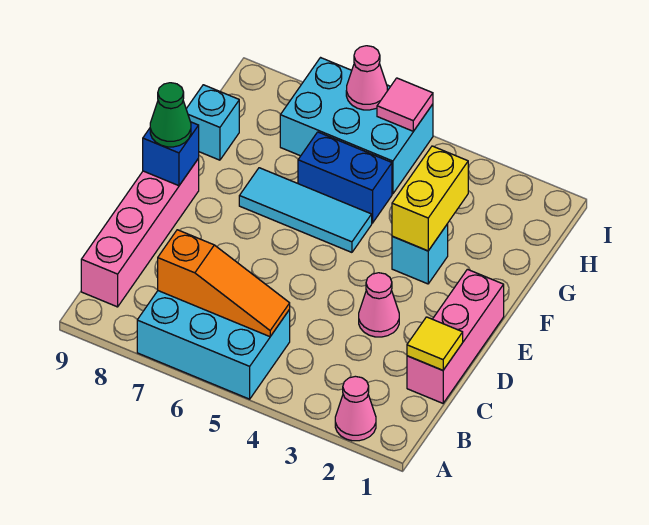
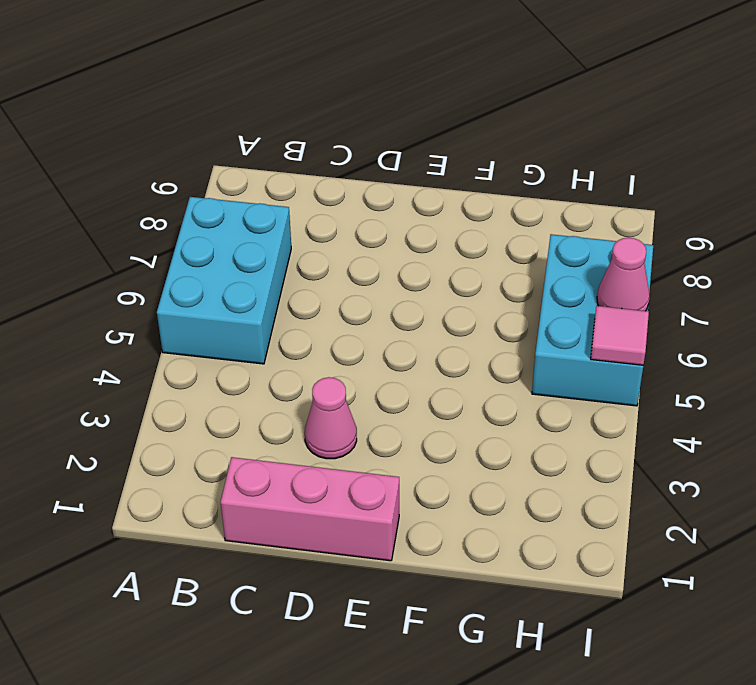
none -> pink cone A2 level 1
none -> pink brick B9:E9 level 1
none -> cyan brick F3 level 1

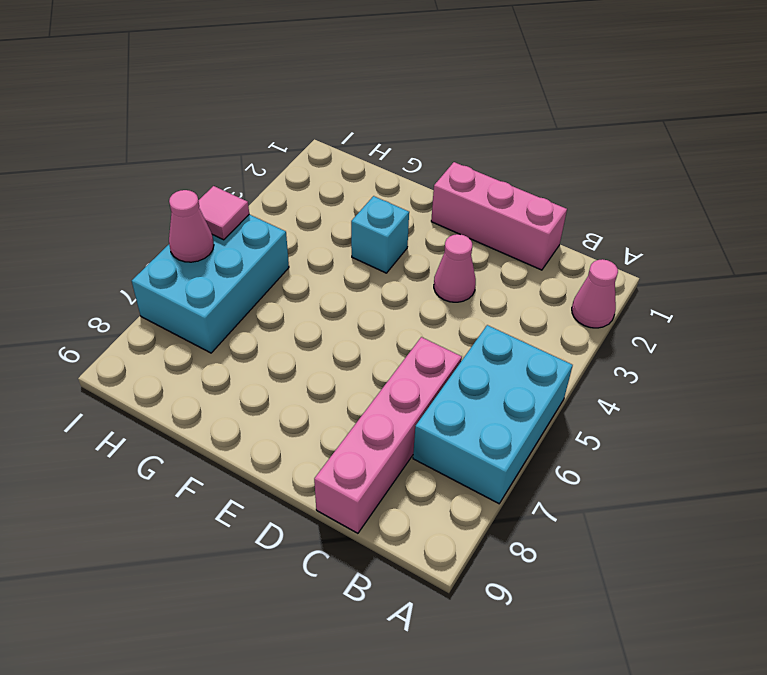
pink brick C6:C9 level 1 -> pink brick B9:E9 level 1
none -> cyan tile F5:F7 level 1
none -> blue brick G5:G6 level 1
none -> cyan brick G9 level 1

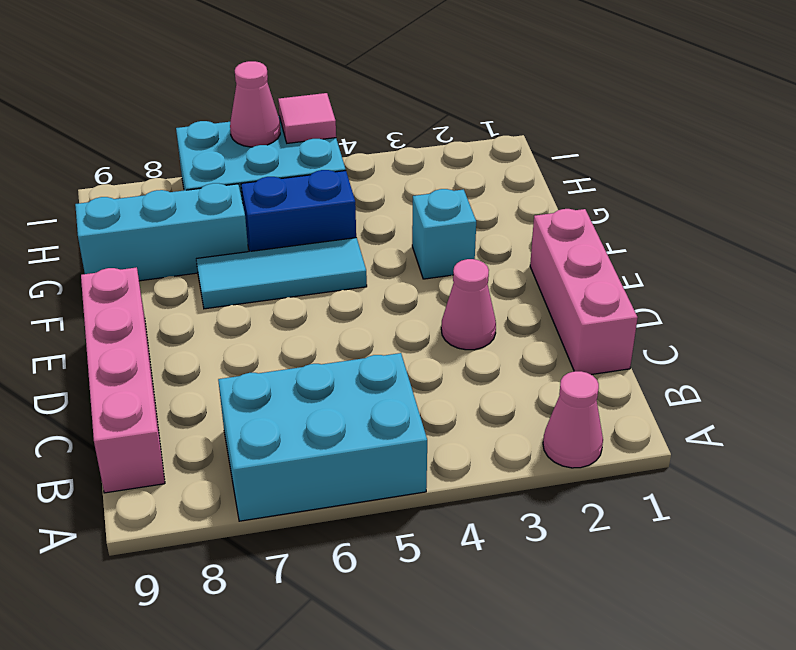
cyan brick G7:G9 level 1 -> cyan brick G9 level 1
none -> orange slope B5:B7 level 2 top 7
none -> yellow tile C1 level 2
none -> blue brick E9 level 2

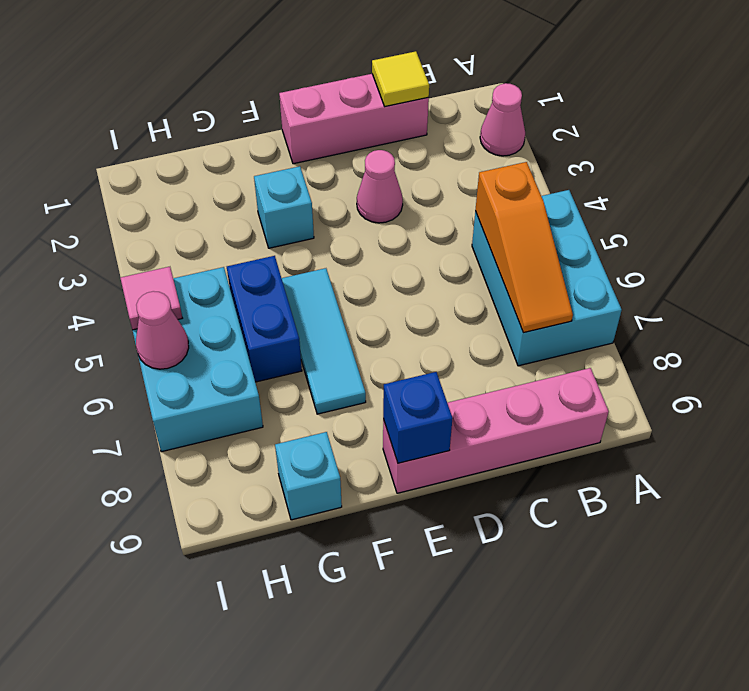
orange slope B5:B7 level 2 top 5 -> orange slope B5:B7 level 2 top 7
none -> yellow brick F3:G3 level 2
none -> green cone E9 level 3

